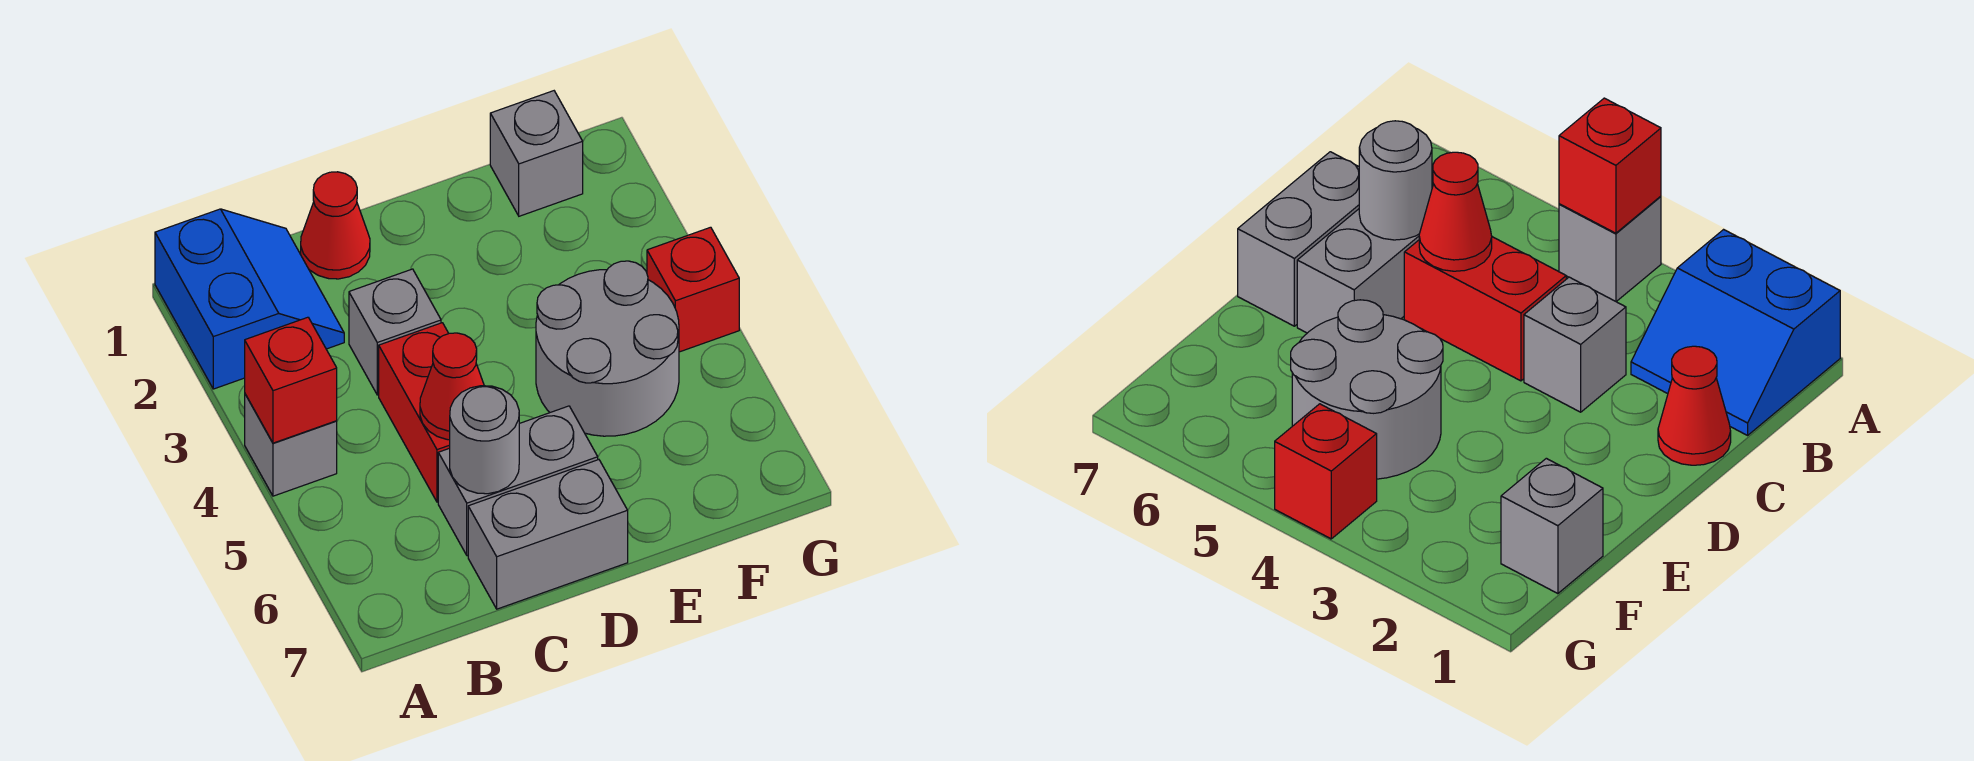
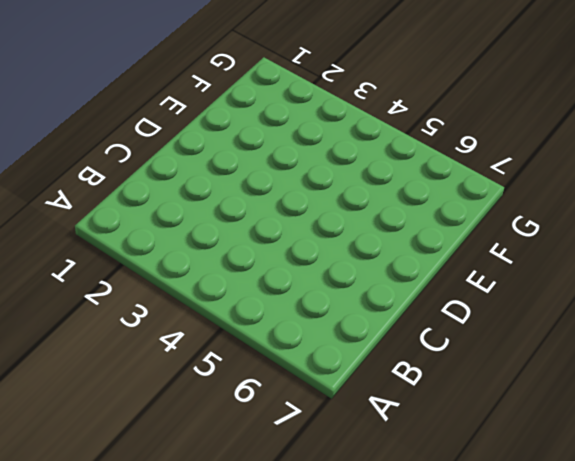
none -> blue slope A1:B2 level 1 top A
none -> grey brick A4 level 1
none -> red cone C1 level 1

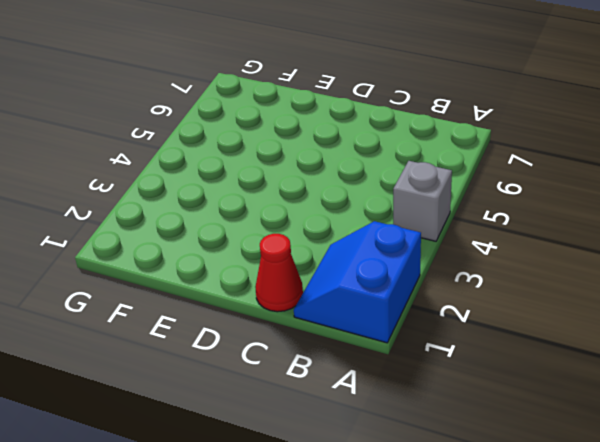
none -> grey brick C3 level 1
none -> red brick C4:C5 level 1
none -> grey brick C6:D6 level 1

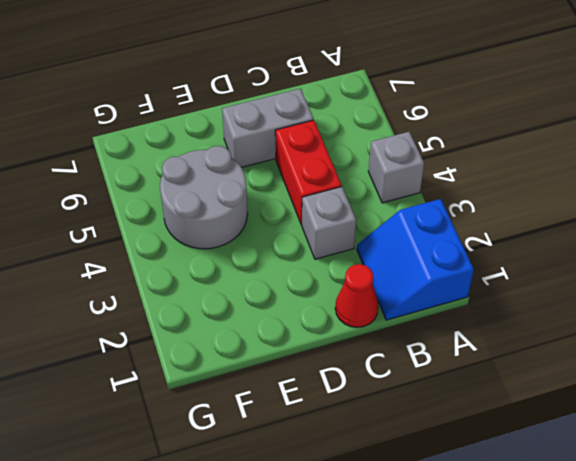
none -> grey brick C7:D7 level 1
none -> grey brick F1 level 1
none -> red brick G4 level 1

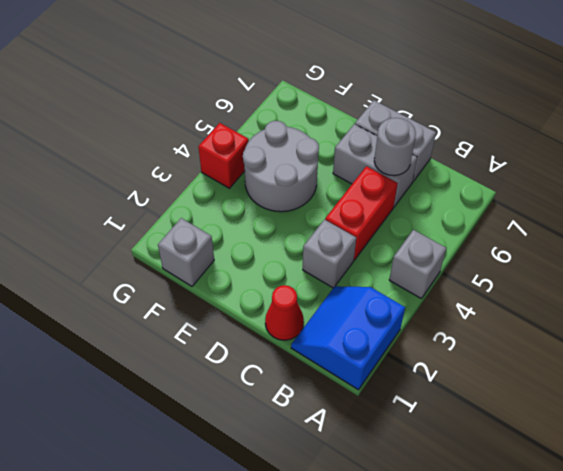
none -> red brick A4 level 2
none -> red cone C5 level 2

